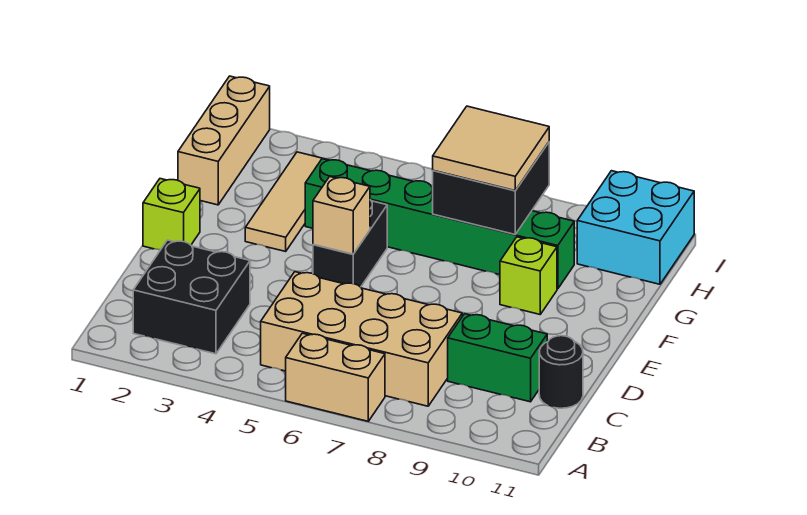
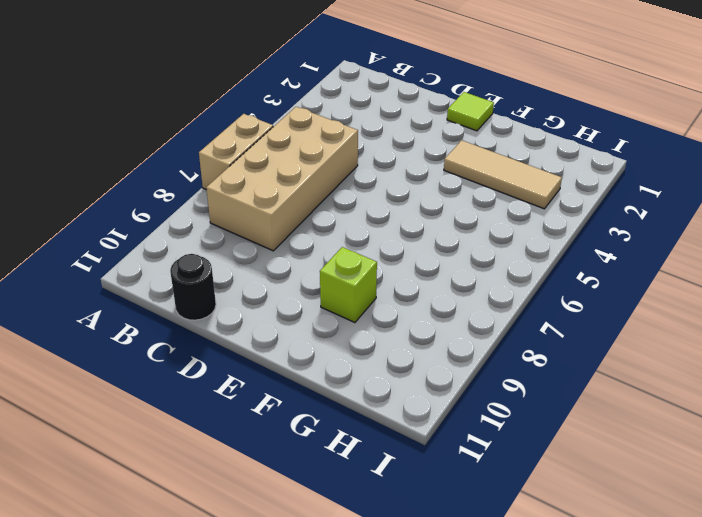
lime tile E1 level 1 -> lime brick E1 level 1
none -> black brick B2:C3 level 1
none -> green brick C9:C10 level 1
none -> black brick E5:F5 level 1

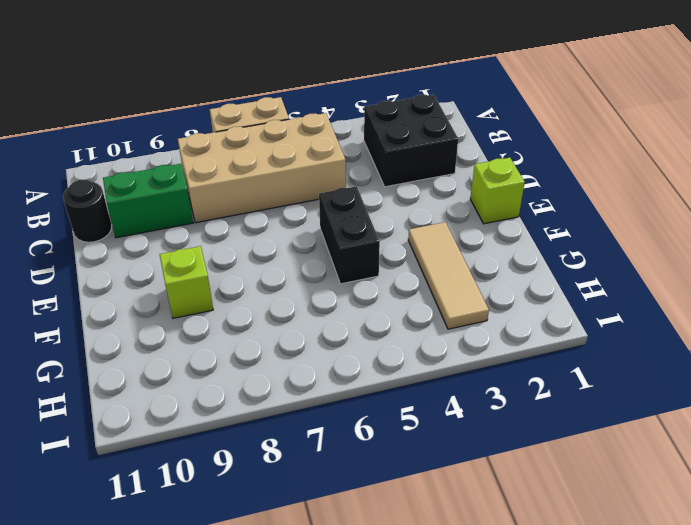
none -> tan brick G1:I1 level 1
none -> green brick G4:G9 level 1
none -> cyan brick H10:I11 level 1

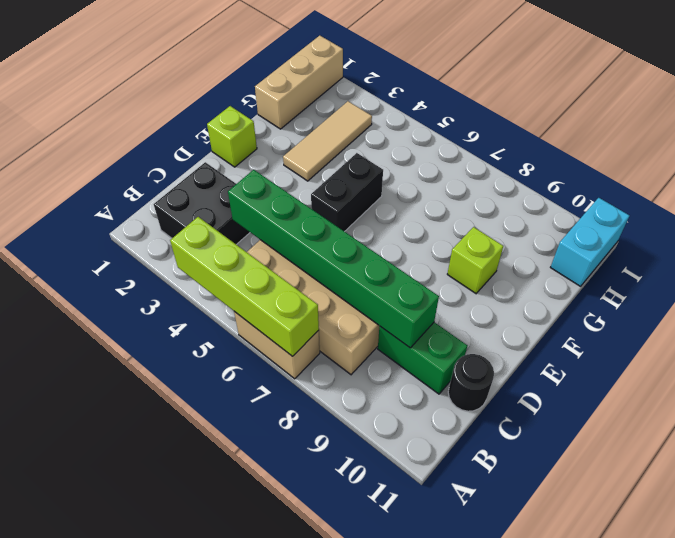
lime brick A4:A7 level 2 -> none
green brick C4:C9 level 2 -> green brick G4:G9 level 1
cyan brick H11:I11 level 1 -> cyan brick H10:I11 level 1
none -> tan brick E5 level 2
none -> black brick G7:H8 level 2
none -> tan tile G7:H8 level 3

